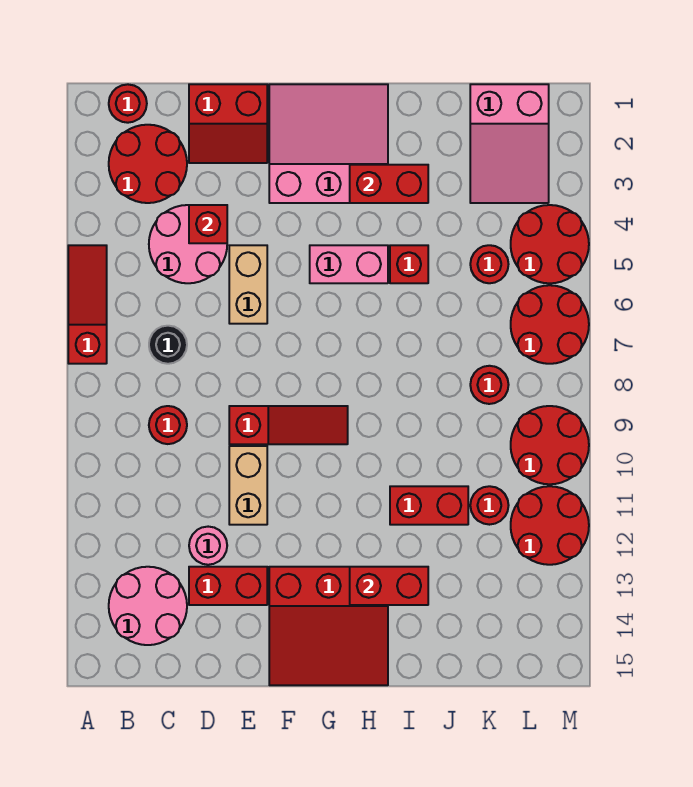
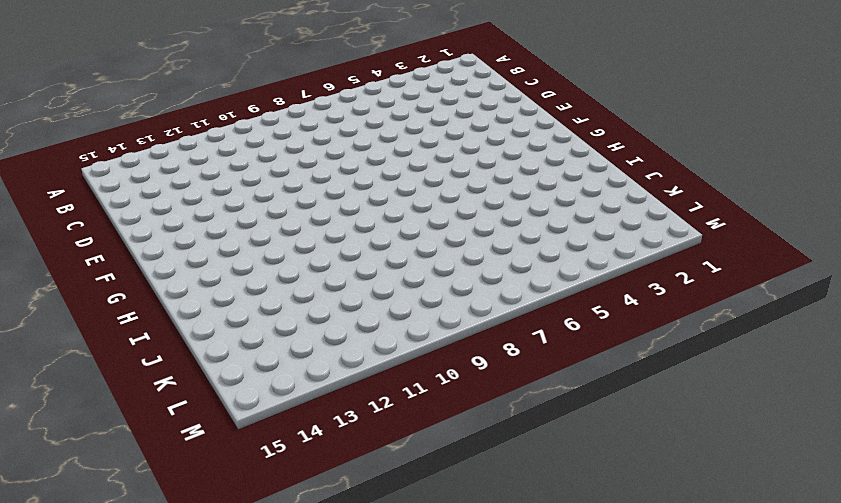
none -> red slope A5:A7 level 1 top 7
none -> red round brick B1 level 1
none -> red round brick B2:C3 level 1

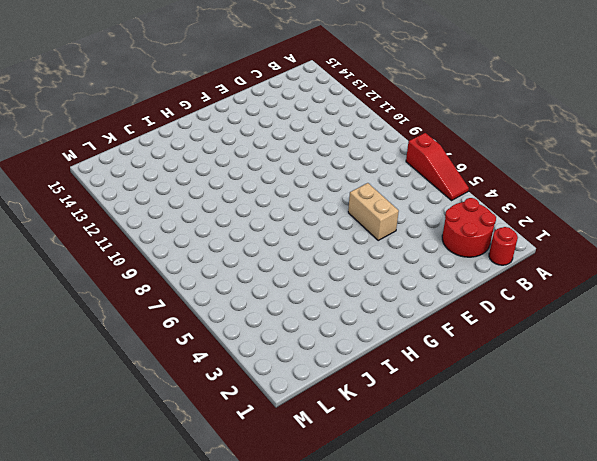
none -> pink round brick B13:C14 level 1
none -> pink round brick C4:D5 level 1
none -> black round brick C7 level 1

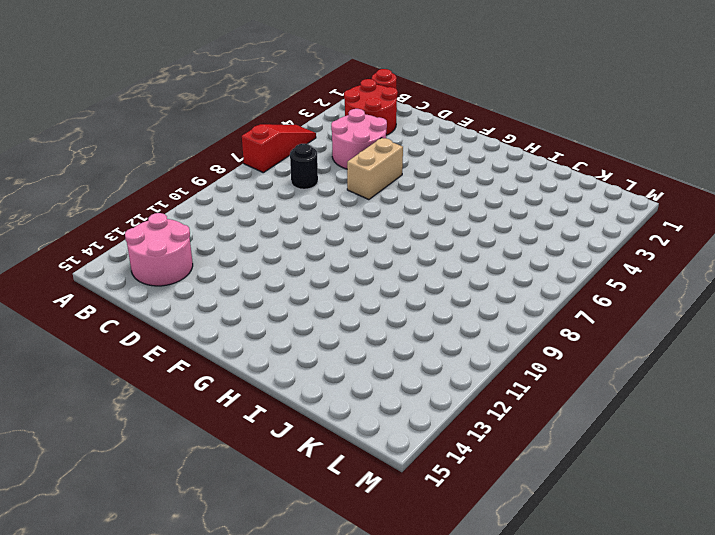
none -> red round brick C9 level 1
none -> red slope D1:E2 level 1 top 1
none -> pink round brick D12 level 1

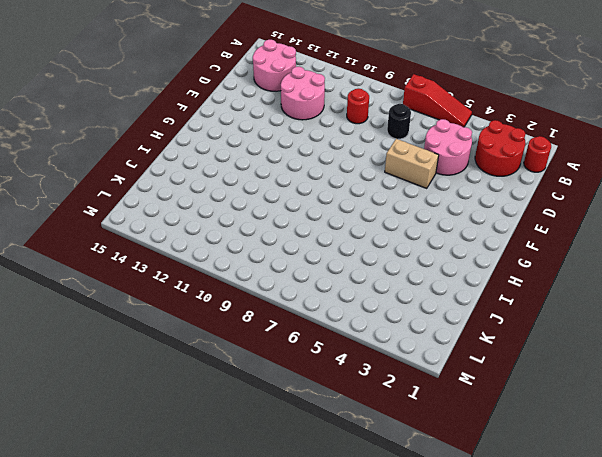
pink round brick C11:D12 level 1 -> pink round brick D12 level 1
none -> red slope D1:E2 level 1 top 1
none -> red brick D13:E13 level 1
none -> red slope E9:G9 level 1 top E

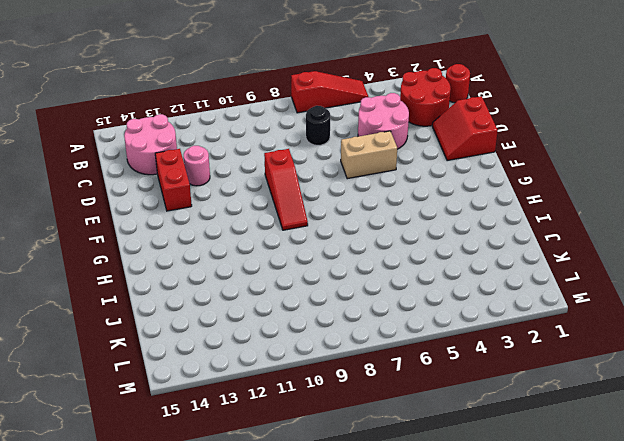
none -> red round brick C9 level 1
none -> tan brick E10:E11 level 1
none -> pink slope F1:H3 level 1 top 3

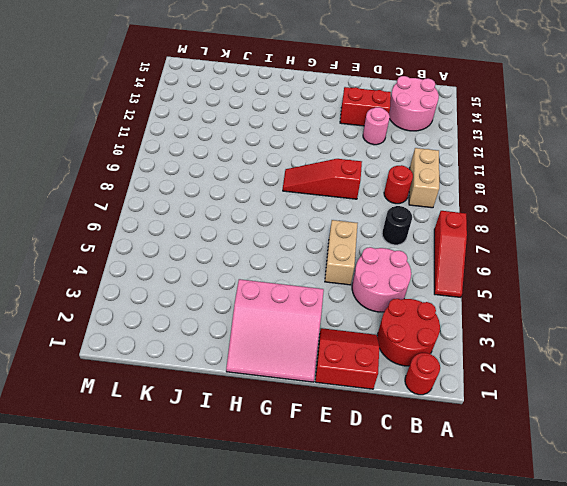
tan brick B9:B10 level 1 -> tan brick E10:E11 level 1
none -> red slope F13:H15 level 1 top 13
none -> pink brick G5:H5 level 1
none -> red brick I5 level 1

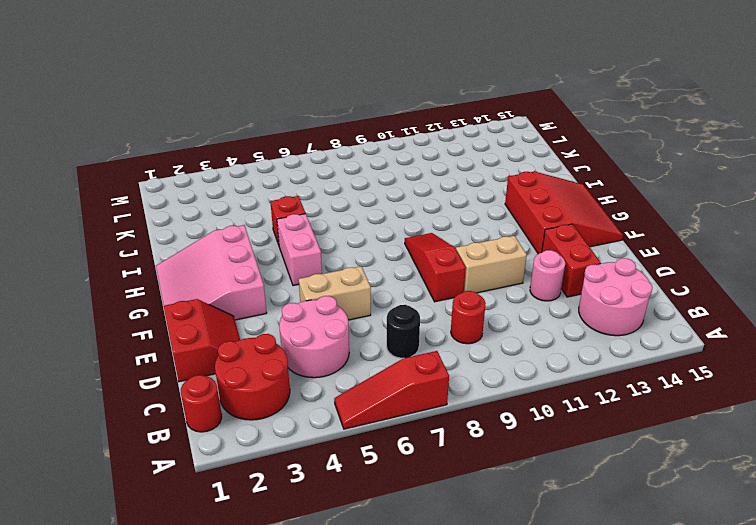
none -> red brick I11:J11 level 1
none -> pink slope K1:L3 level 1 top 1
none -> red round brick K5 level 1

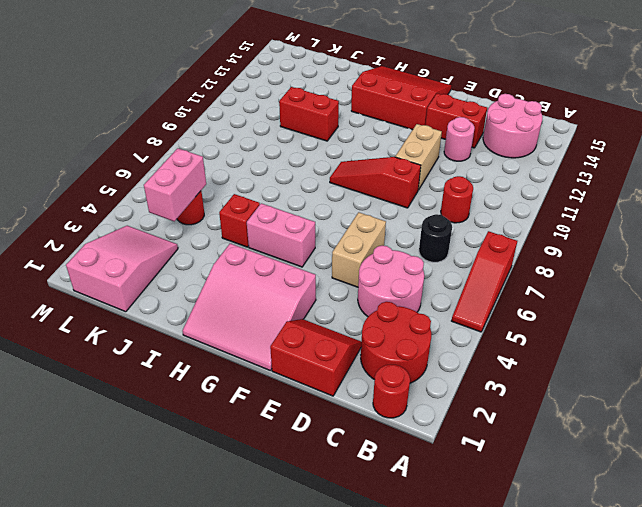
pink brick K4:K5 level 2 -> none
none -> red round brick K8 level 1
none -> red round brick K11 level 1
none -> red round brick L4:M5 level 1

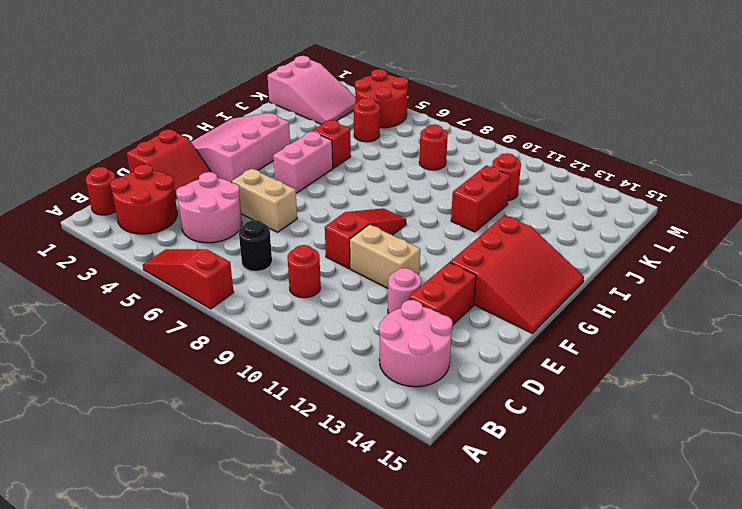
none -> red round brick L6:M7 level 1
none -> red round brick L9:M10 level 1
none -> red round brick L11:M12 level 1

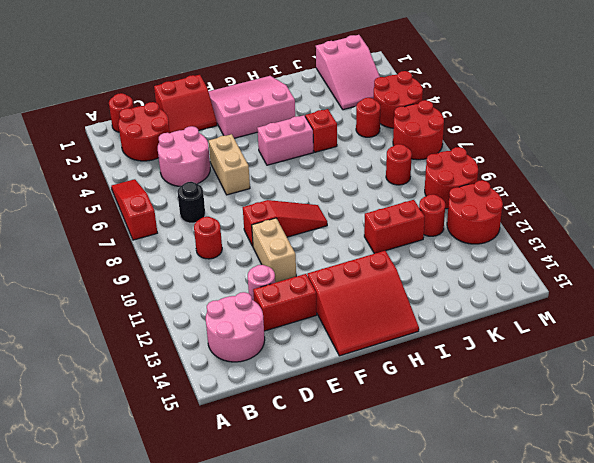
none -> red brick D4 level 2
none -> red brick H3:I3 level 2
none -> red brick H13:I13 level 2

